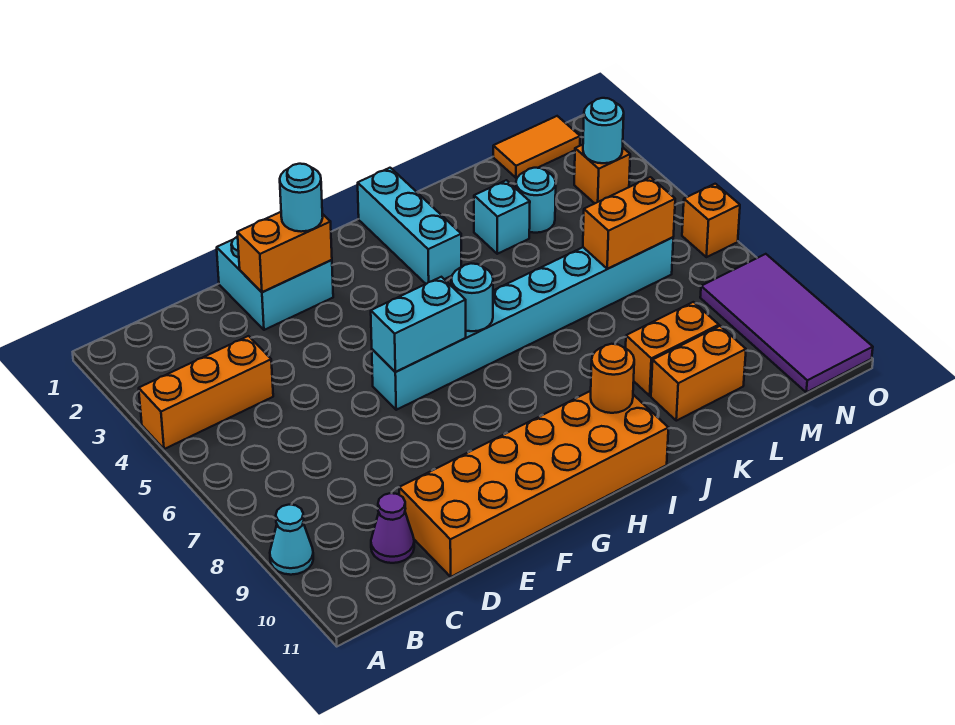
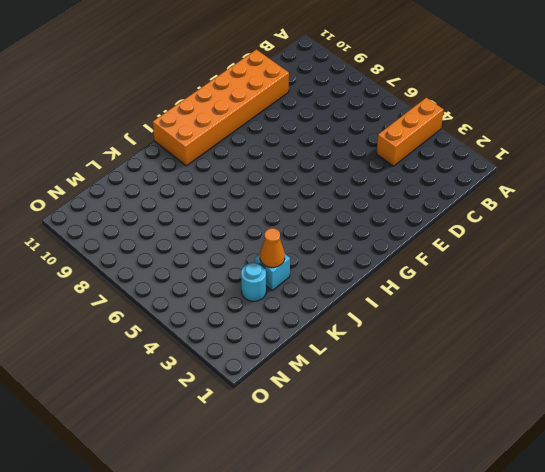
orange cone K3 level 2 -> none
none -> cyan cone A9 level 1
none -> purple cone C10 level 1
none -> cyan brick E1:F2 level 1

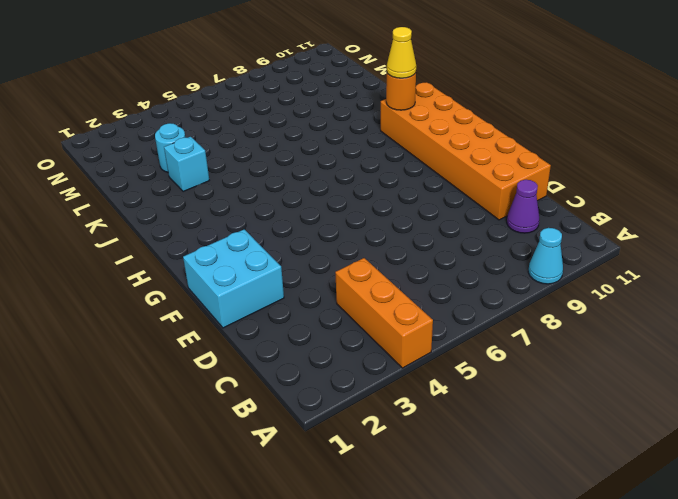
yellow cone I10 level 3 -> none
none -> cyan brick F6:M6 level 1
none -> cyan brick I1:I3 level 1
none -> orange brick K9:L9 level 1

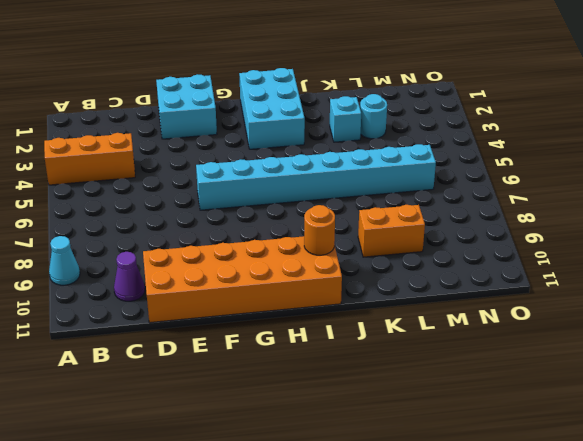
cyan brick H1:I3 level 1 -> cyan brick I1:I3 level 1
none -> orange brick K10:L10 level 1
none -> orange tile M1:N1 level 1
none -> orange brick N3 level 1

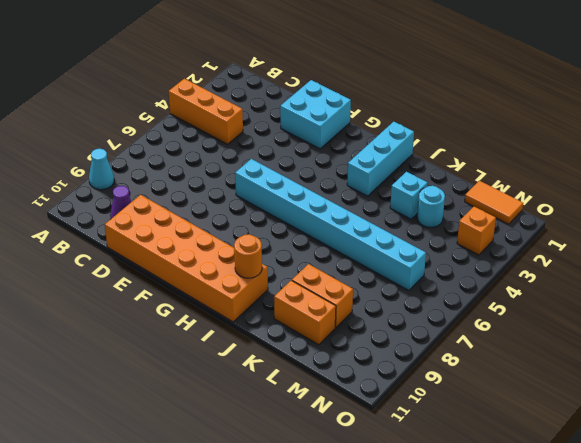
none -> purple tile N8:O11 level 1
none -> orange brick O6 level 1
none -> orange brick E2:F2 level 2

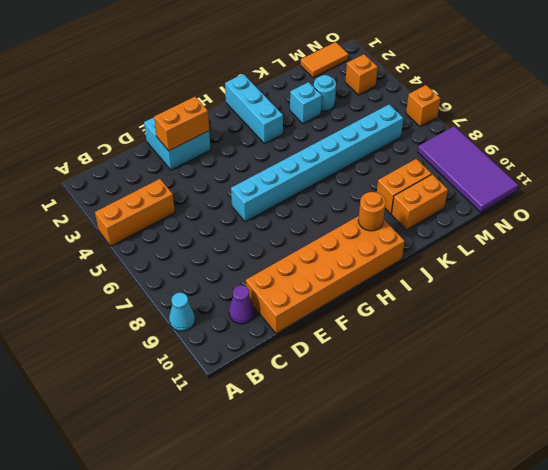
none -> cyan brick F6:G6 level 2
none -> cyan round brick H6 level 2
none -> orange brick L6:M6 level 2

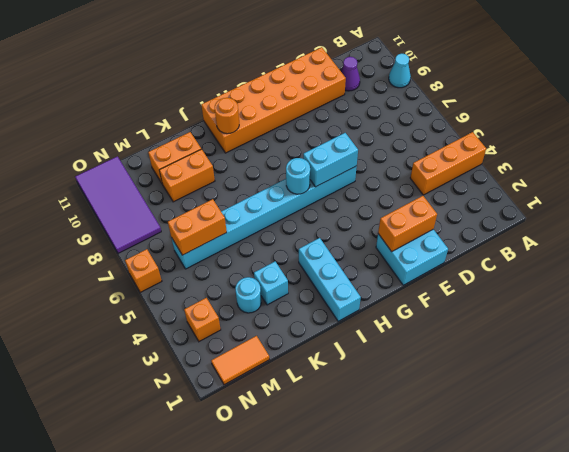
none -> cyan round brick N3 level 2
none -> cyan round brick F2 level 3

